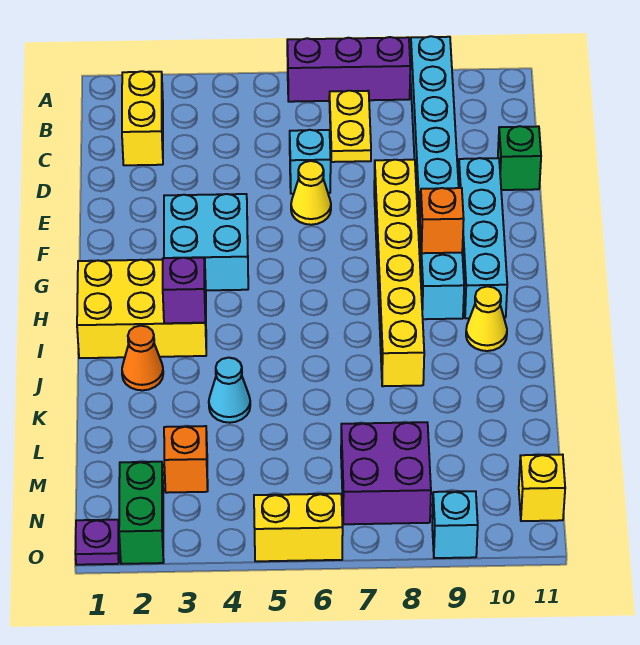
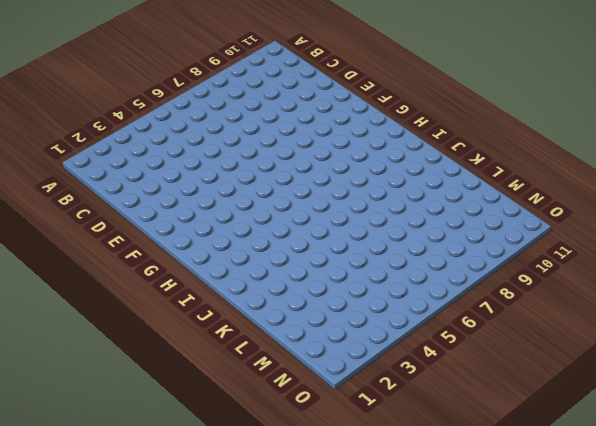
none -> purple brick A6:A8 level 1
none -> cyan brick A9:H9 level 1
none -> yellow brick B2:C2 level 1

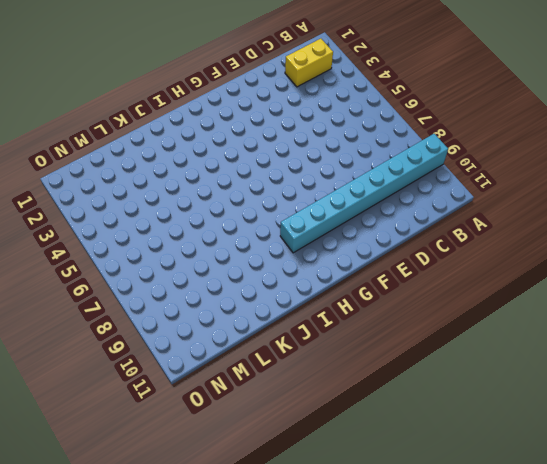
none -> purple brick A6:A8 level 1
none -> yellow plate B7:C7 level 1
none -> cyan brick D6 level 1

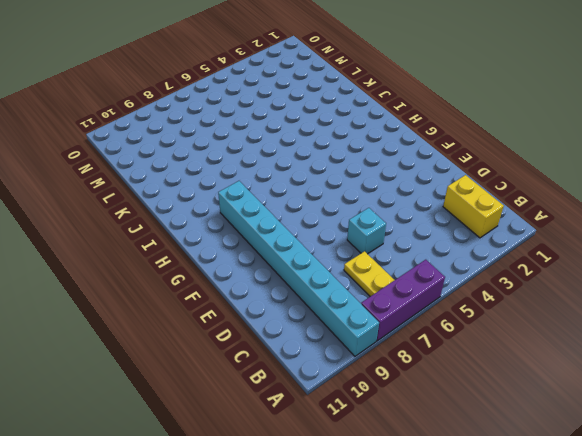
none -> green brick D11 level 1
none -> yellow cone E6 level 1
none -> yellow brick E8:J8 level 1

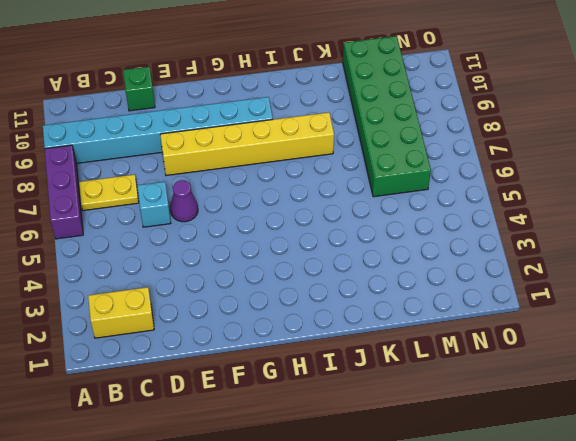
purple cone E6 level 1 -> yellow cone E6 level 1
green brick L6:M11 level 1 -> purple brick M7:N8 level 1
none -> cyan brick E10:H10 level 1
none -> cyan brick F3:G4 level 1
none -> yellow brick H1:I3 level 1

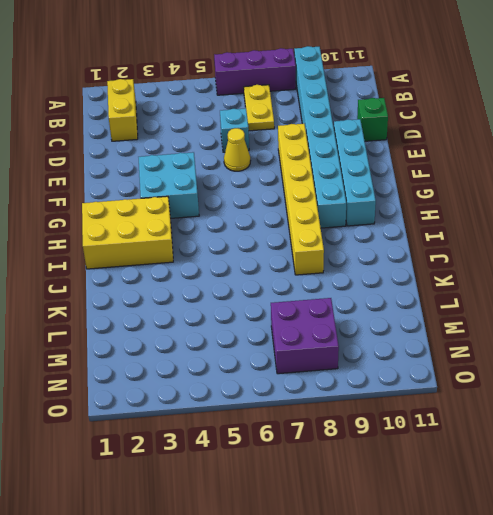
none -> yellow cone I10 level 1
none -> orange cone J2 level 1
none -> cyan cone K4 level 1

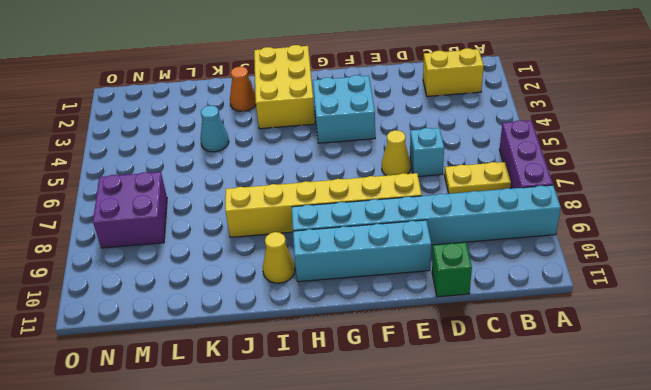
none -> orange brick M3 level 1
none -> green brick N2:O2 level 1
none -> yellow brick N11 level 1

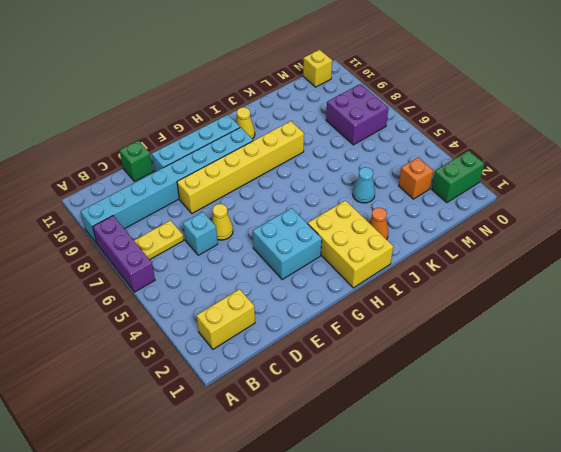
none -> purple plate O1 level 1
none -> yellow brick O5:O6 level 1
none -> cyan brick O9 level 1

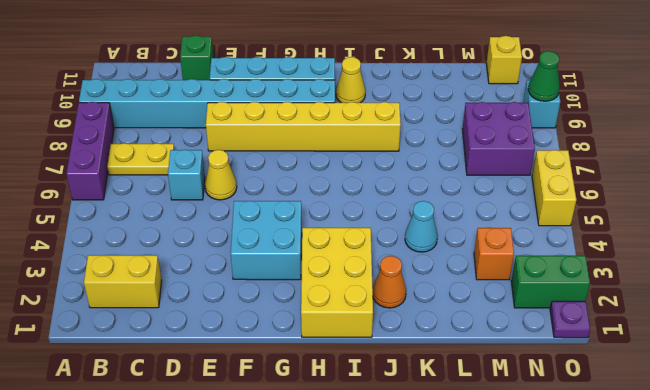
green cone O9 level 2 -> none
none -> orange brick G9 level 2
none -> purple brick I3 level 2

